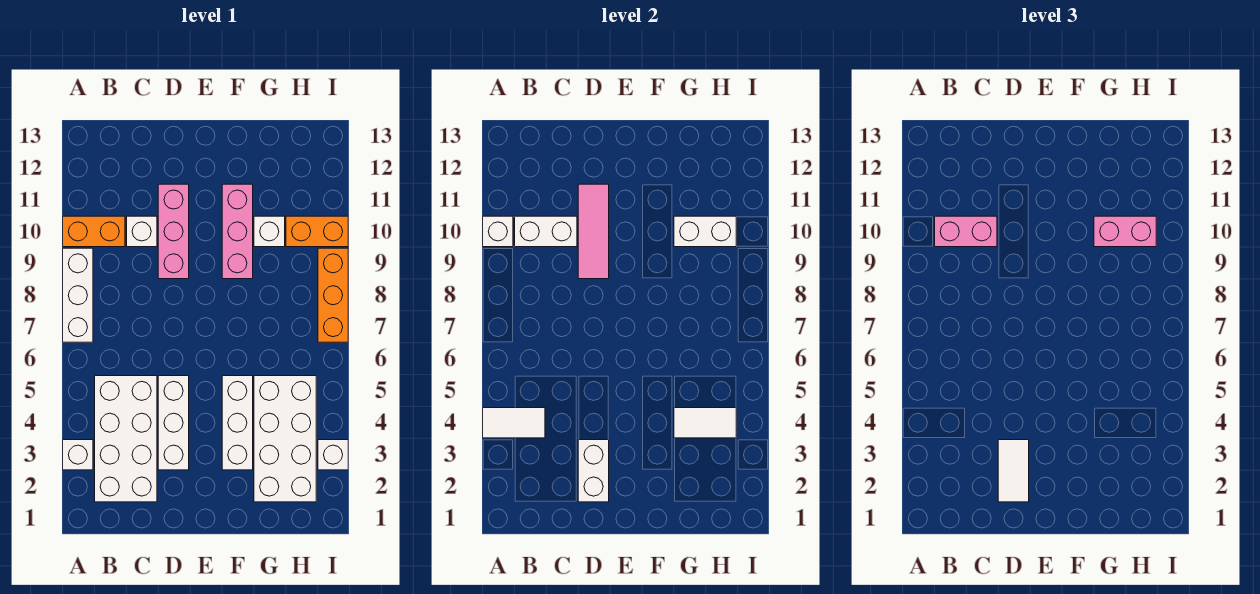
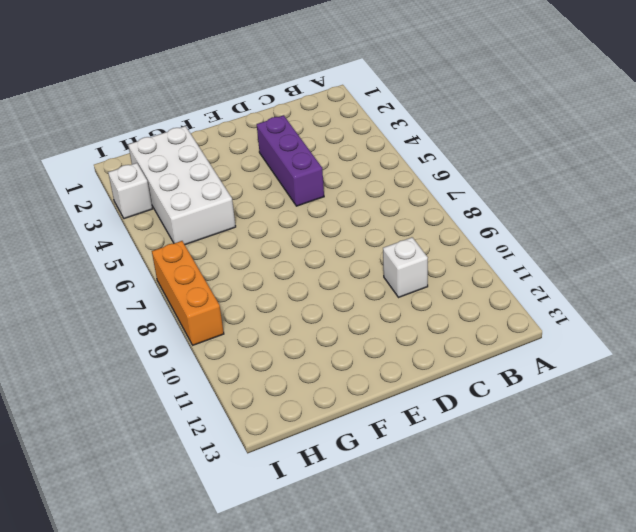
purple brick D3:D5 level 1 -> white brick D3:D5 level 1
none -> white brick A3 level 1
none -> white brick A7:A9 level 1
none -> orange brick A10:B10 level 1

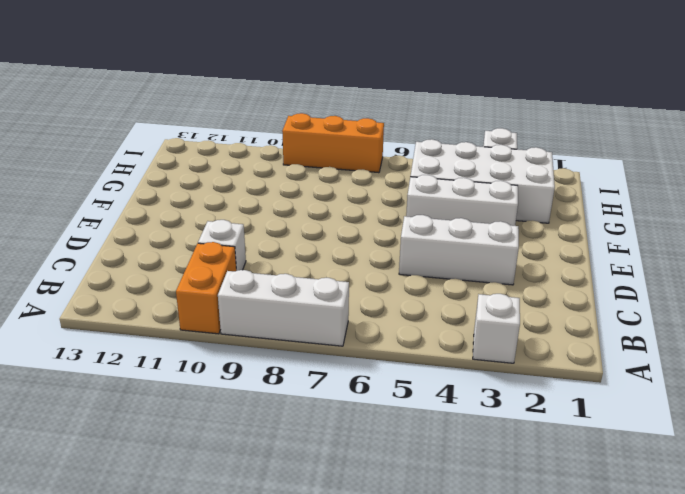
none -> white brick B2:C5 level 1
none -> pink brick D9:D11 level 1
none -> pink brick F9:F11 level 1

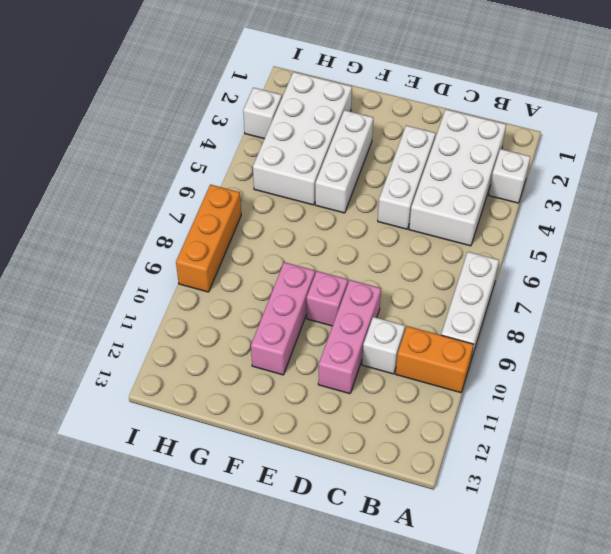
pink brick E9 level 1 -> none
none -> white brick G10 level 1
none -> orange brick H10:I10 level 1
none -> white tile A4:B4 level 2

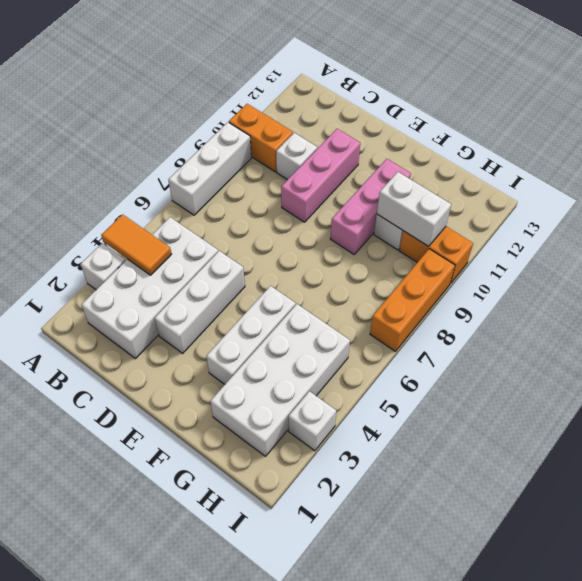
orange tile A4:B4 level 2 -> white tile A4:B4 level 2
none -> white brick A10 level 2
none -> white brick B10:C10 level 2
none -> white brick D2:D3 level 2

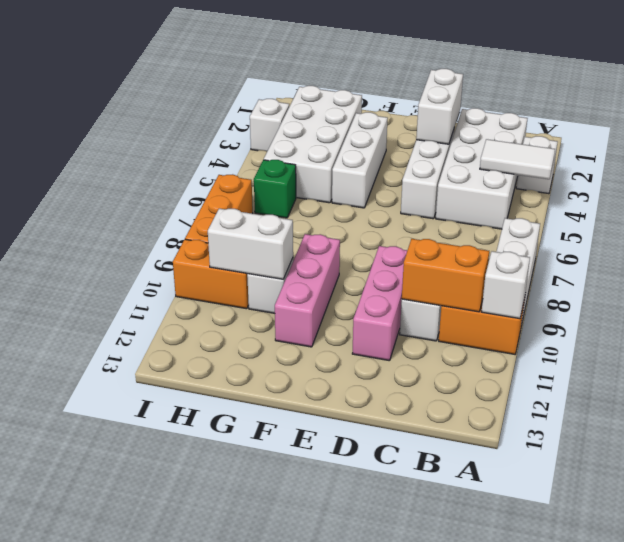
orange brick B10:C10 level 2 -> white brick B10:C10 level 2
green brick H6 level 1 -> none
none -> pink tile D9:D11 level 2
none -> white tile G4:H4 level 2
none -> pink brick B10:C10 level 3

